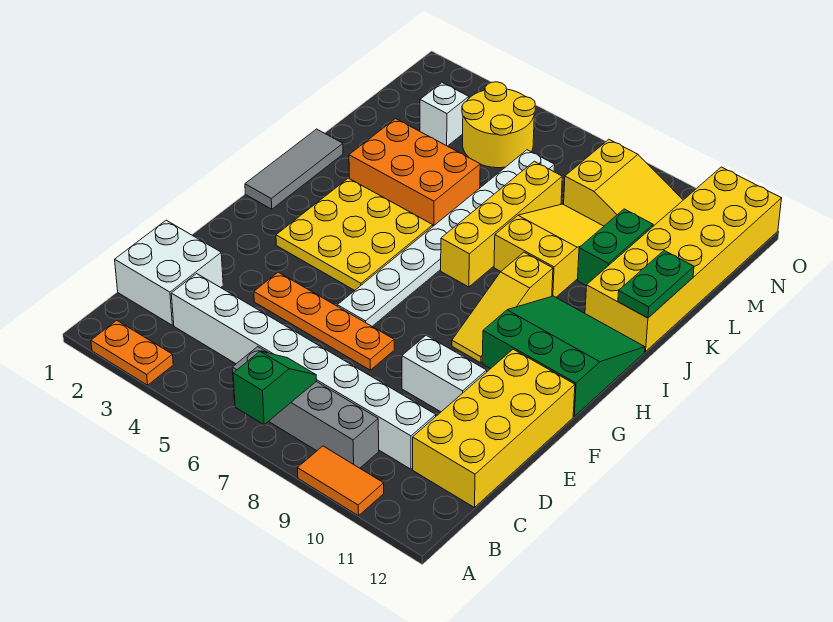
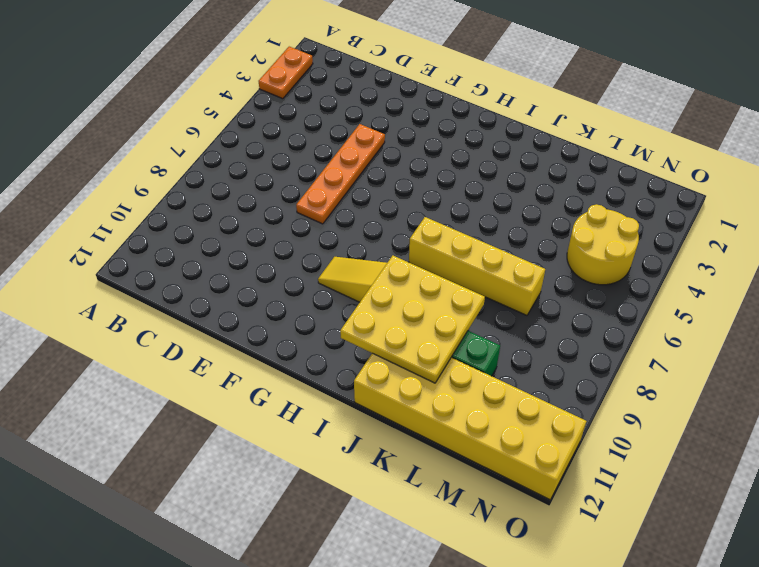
yellow plate I9:K11 level 2 -> yellow plate G3:I5 level 1
none -> orange tile A9:A10 level 1
none -> grey brick B6:B9 level 1
none -> white brick C1:D2 level 1

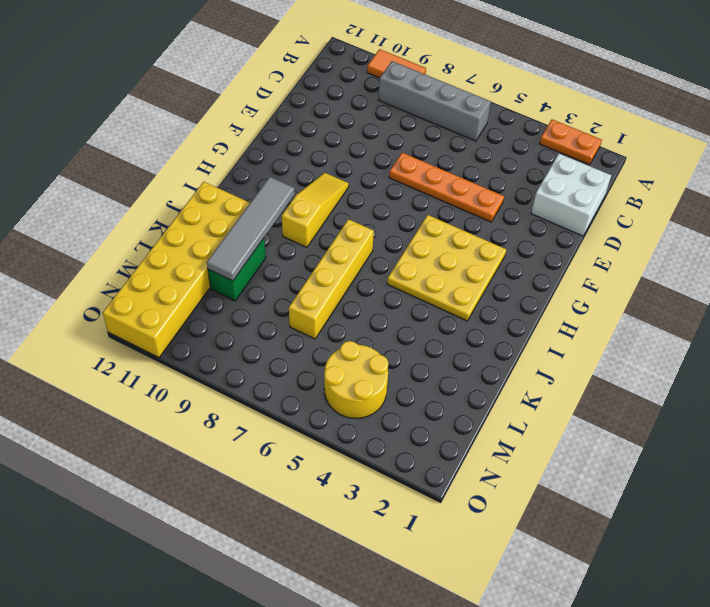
grey tile I10:L10 level 2 -> none
none -> white brick C3:C10 level 1
none -> yellow brick C11:F12 level 1
none -> white brick E9:E10 level 1

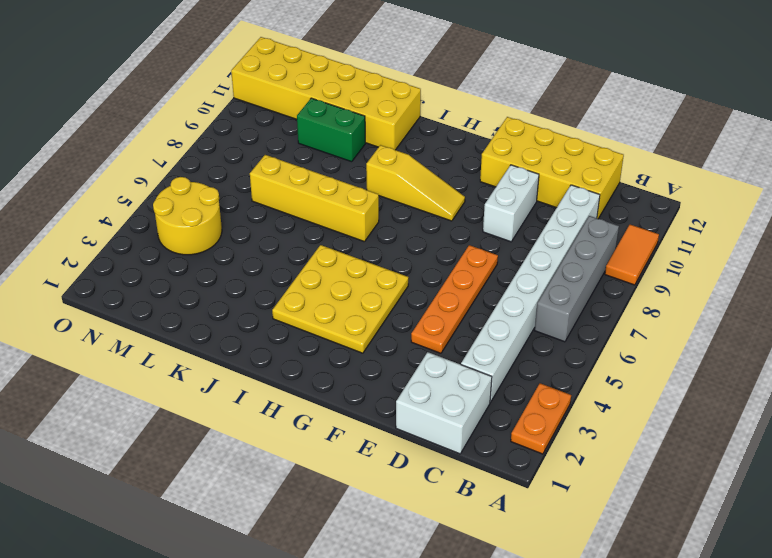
none -> white plate F6:M6 level 1
none -> green slope G10:I12 level 1 top G
none -> grey tile H1:J1 level 1

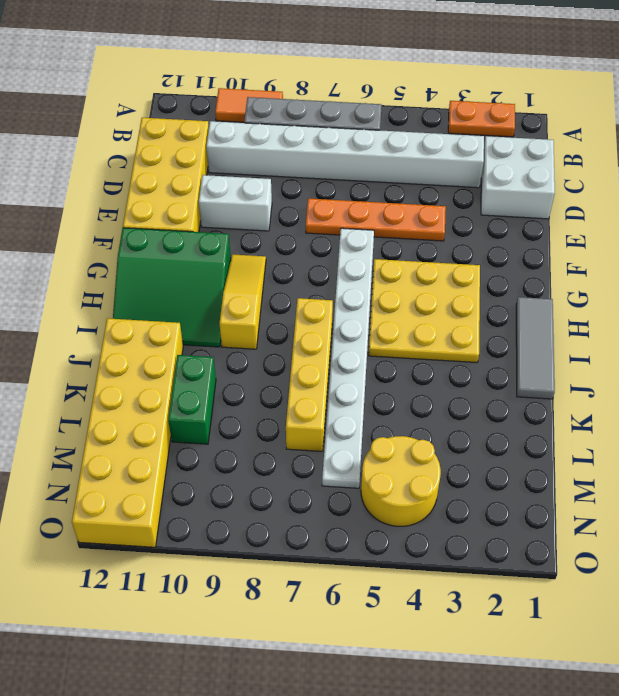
none -> orange brick J3:K5 level 1
none -> yellow slope J8:L9 level 1 top J
none -> white brick M3 level 1

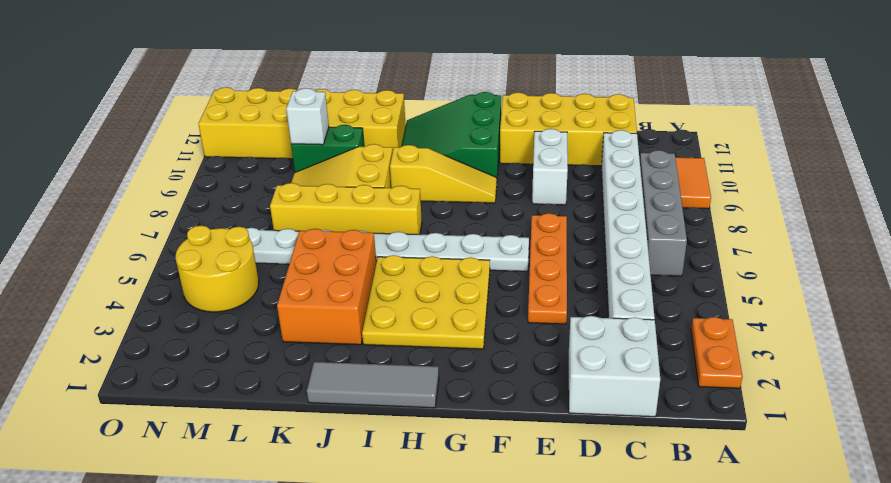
white brick L10 level 2 -> white brick M3 level 1
none -> yellow slope M8:N10 level 1 top 8
none -> green slope A7:B7 level 2 top A
none -> green plate J12:K12 level 2

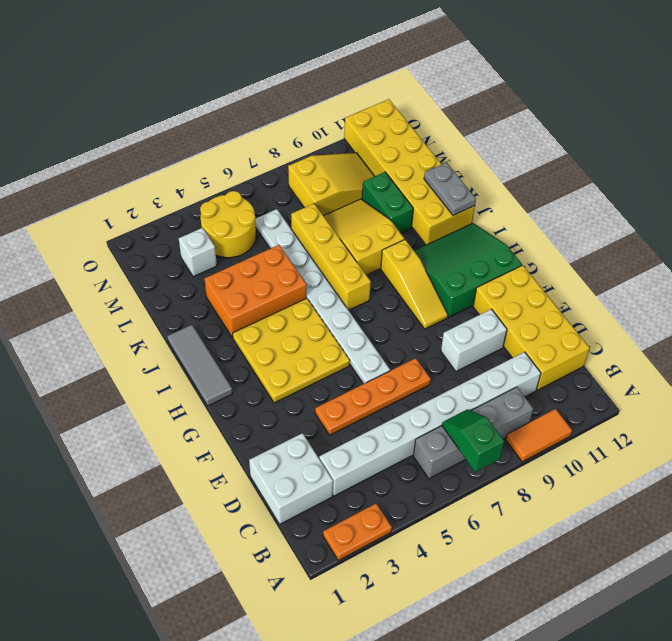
grey plate J12:K12 level 2 -> green plate J12:K12 level 2

